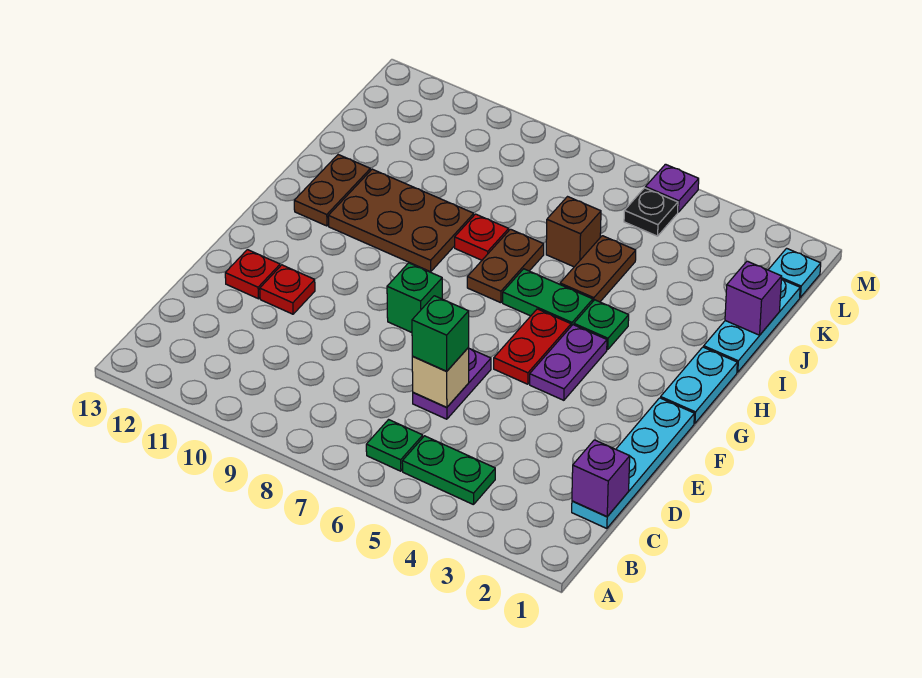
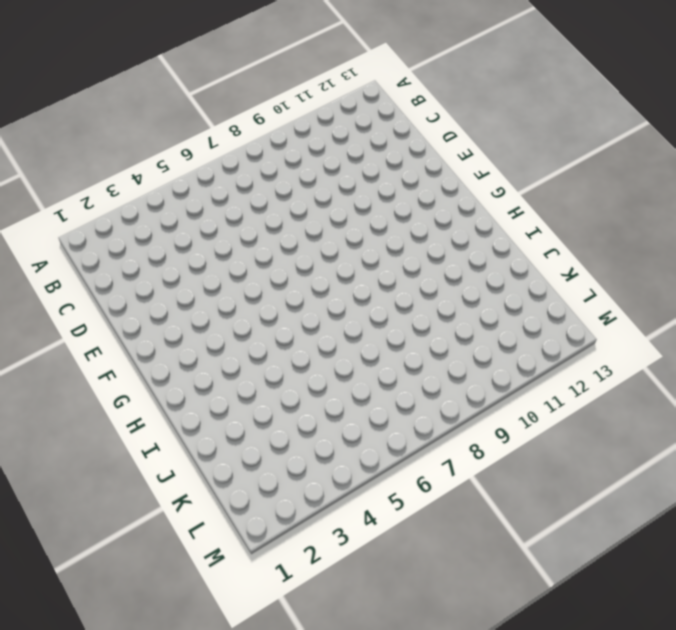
none -> green plate B4:B5 level 1
none -> green plate B6 level 1
none -> cyan plate C1:F1 level 1

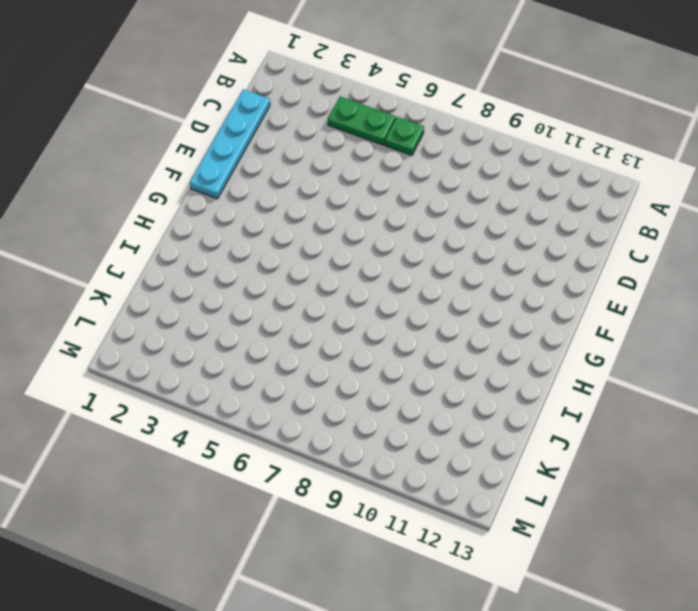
none -> purple plate D6:E6 level 1
none -> red plate E11 level 1
none -> red plate E12 level 1

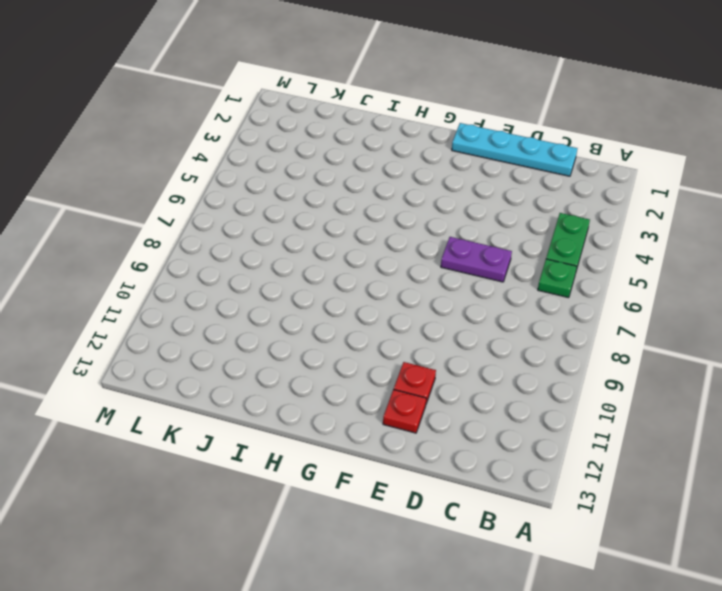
none -> purple plate F4:G4 level 1
none -> red plate F5:G5 level 1
none -> green brick F8 level 1

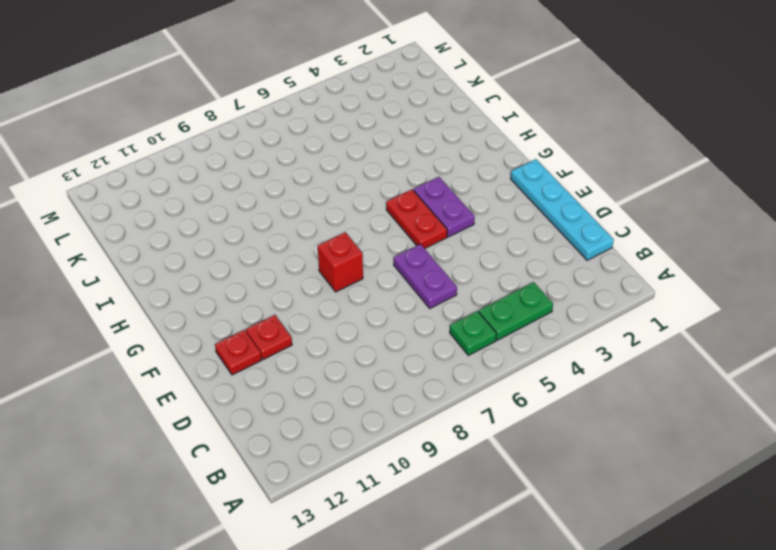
red brick F8 level 1 -> green brick F8 level 1
none -> cyan plate G1:H1 level 1
none -> green plate H4 level 1
none -> green plate H5:H6 level 1

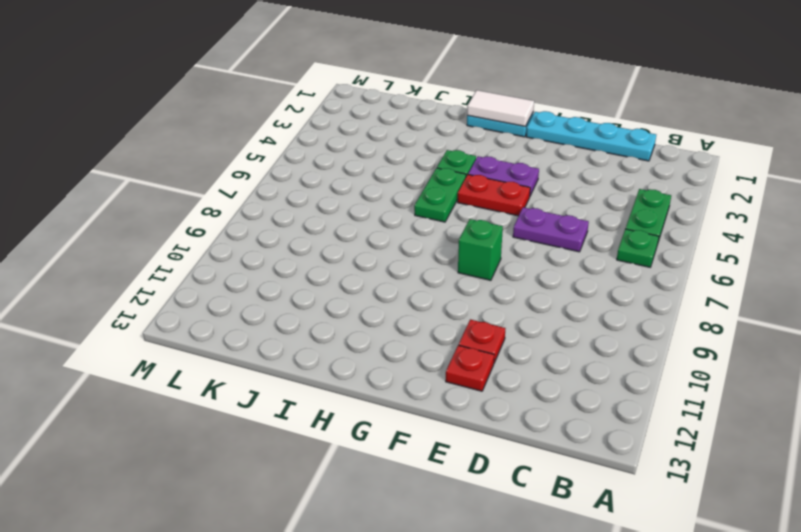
white tile G1:H1 level 2 -> none
none -> brown plate H7:I7 level 1
none -> brown plate H9:I11 level 1
none -> brown plate H12:I12 level 1

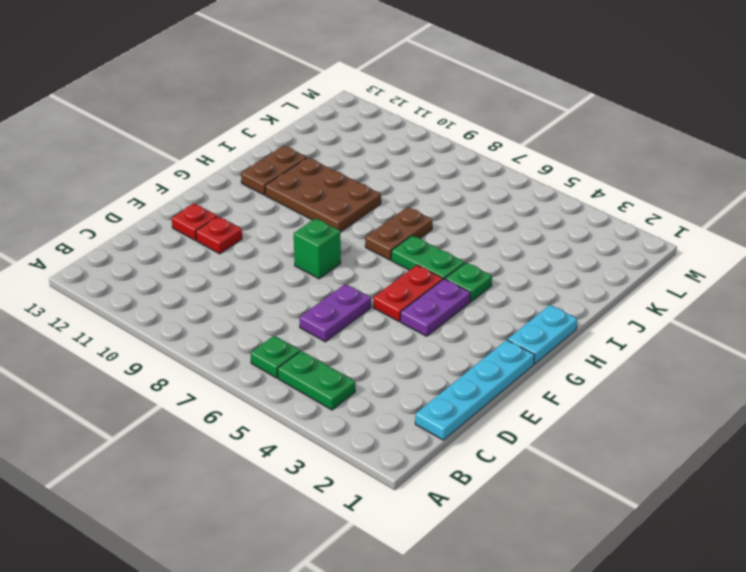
none -> cyan plate I1:K1 level 1
none -> brown plate I5:J5 level 1
none -> red plate I8 level 1

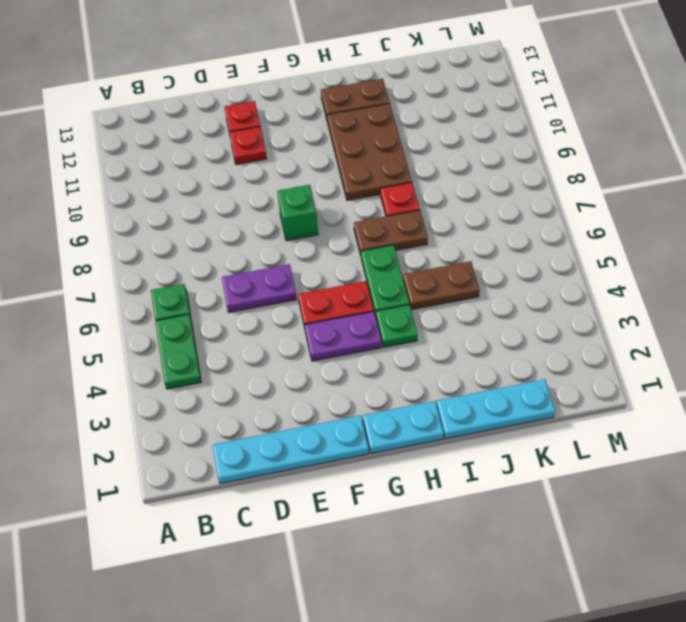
none -> brown brick J6 level 1
none -> cyan plate L1 level 1
none -> black plate L5 level 1

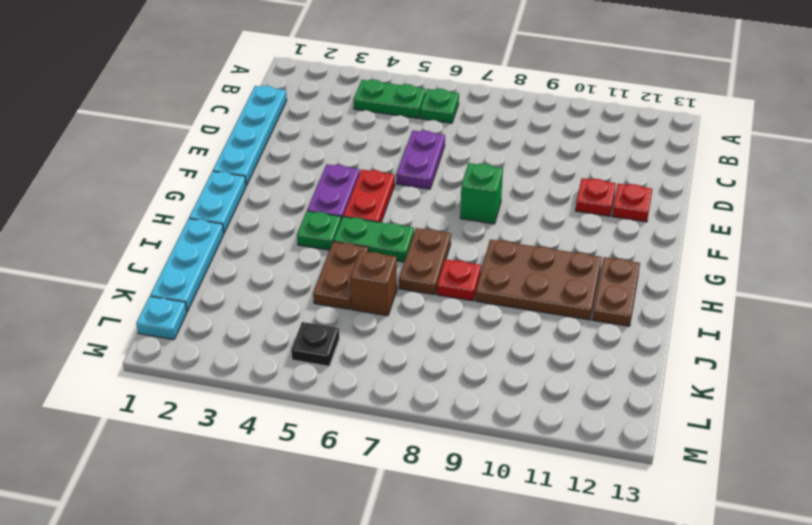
none -> purple plate M5 level 1
none -> purple brick C1 level 2
none -> tan brick D6 level 2

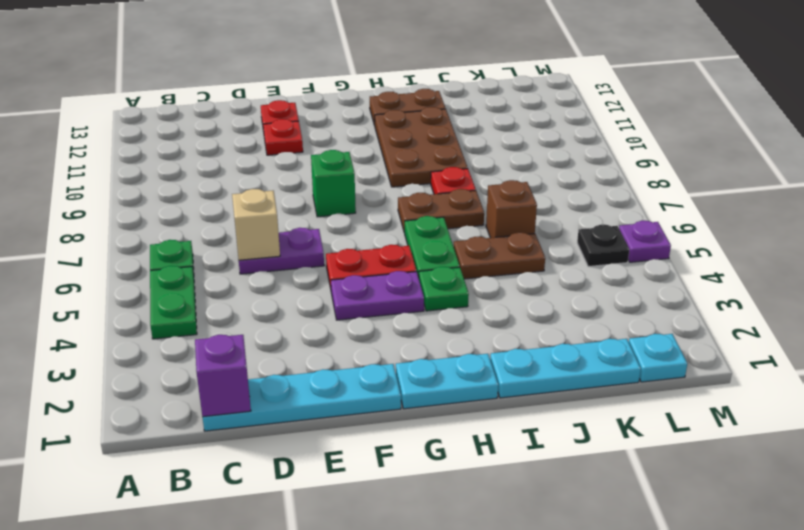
none -> purple brick J1 level 2
none -> green brick D6 level 3

